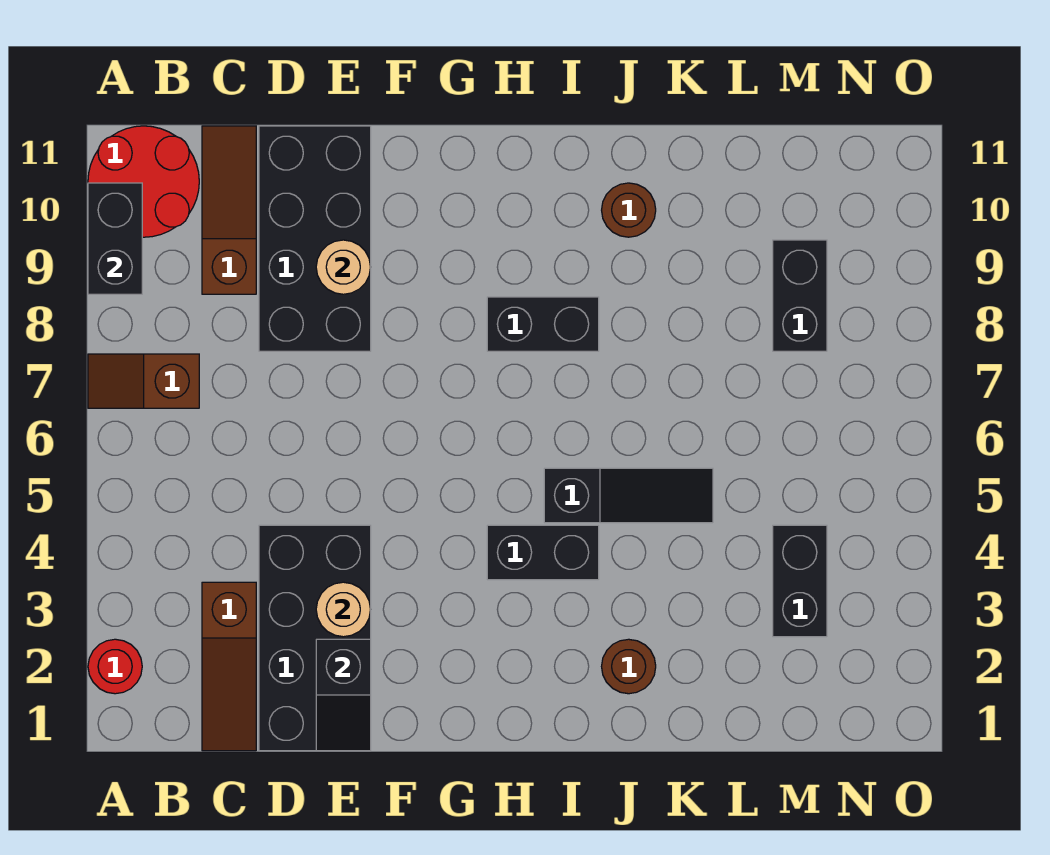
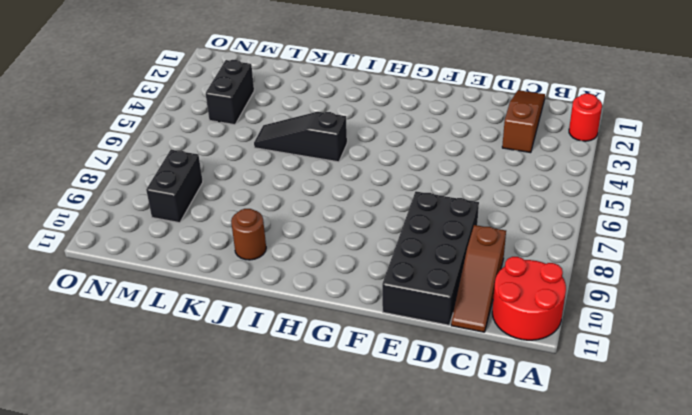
none -> brown slope A7:B7 level 1 top B
none -> black brick D1:E4 level 1
none -> black brick H4:I4 level 1

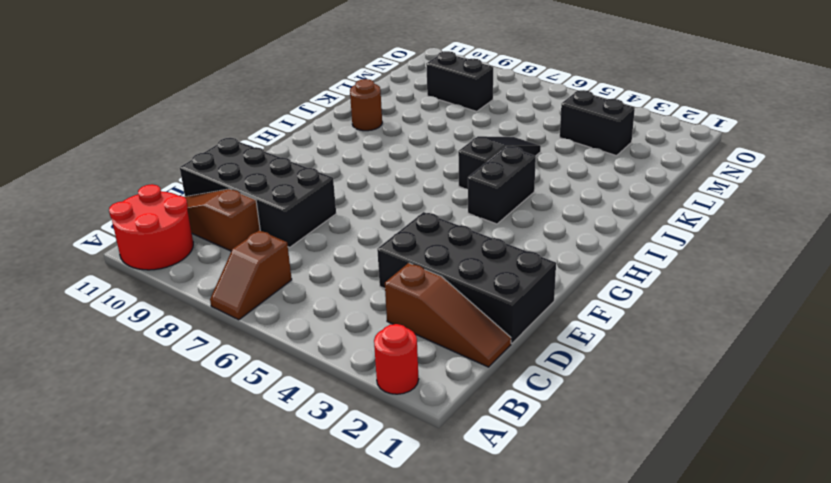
none -> black brick H8:I8 level 1
none -> brown round brick J2 level 1
none -> black brick A9:A10 level 2

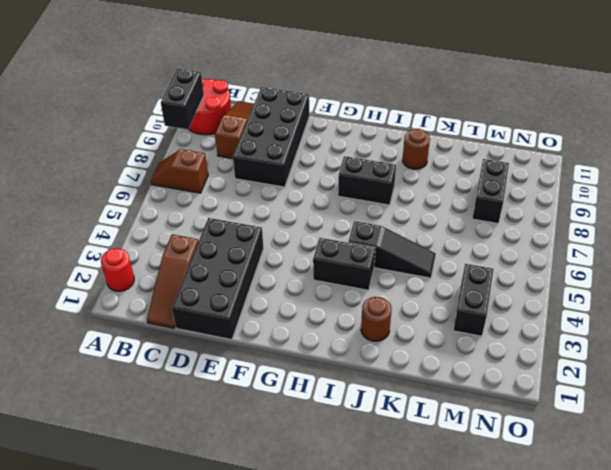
none -> black slope E1:E2 level 2 top 2
none -> tan round brick E3 level 2
none -> tan round brick E9 level 2

